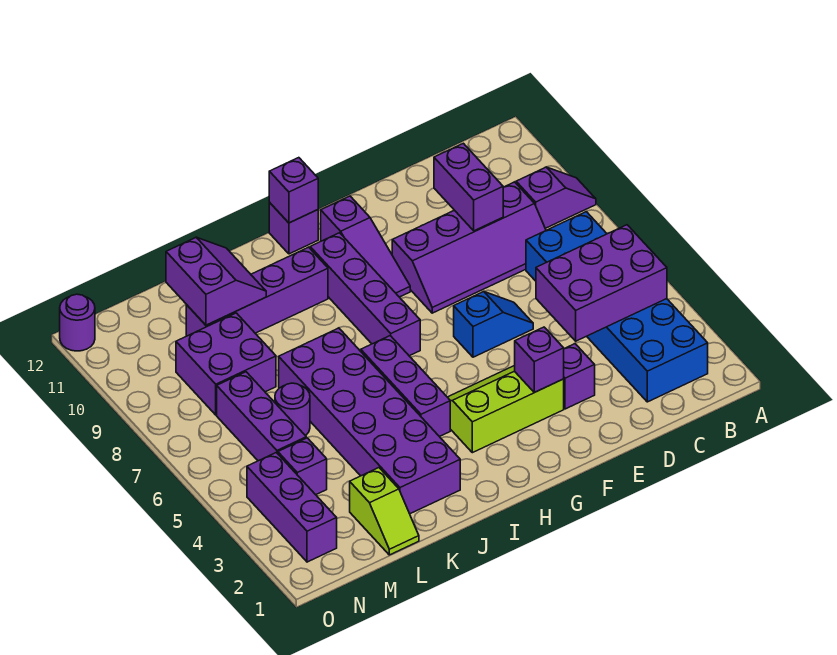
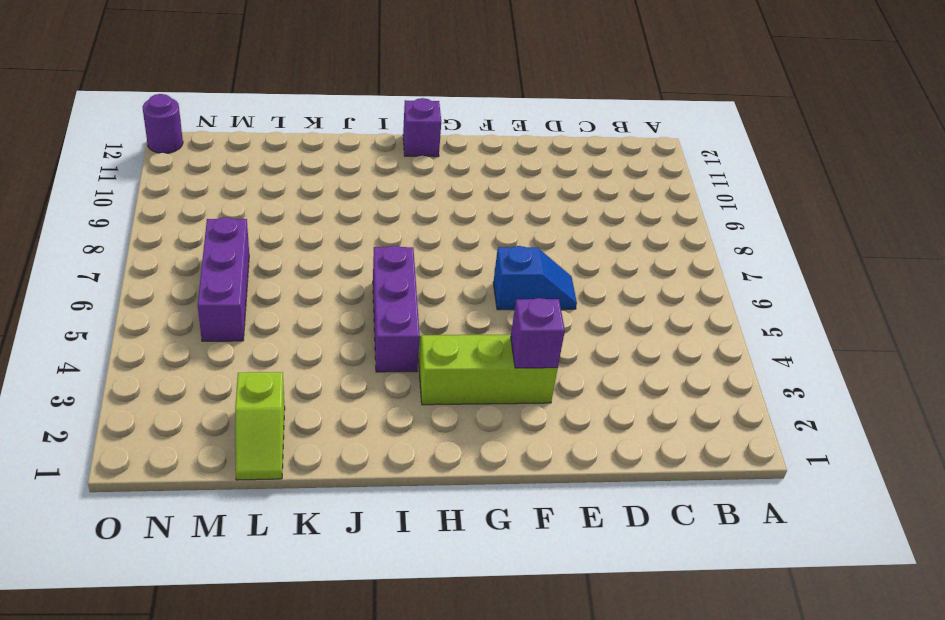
none -> purple slope A9:B9 level 1 top B
none -> blue brick B2:C7 level 1
none -> purple slope C8:F9 level 1 top 9

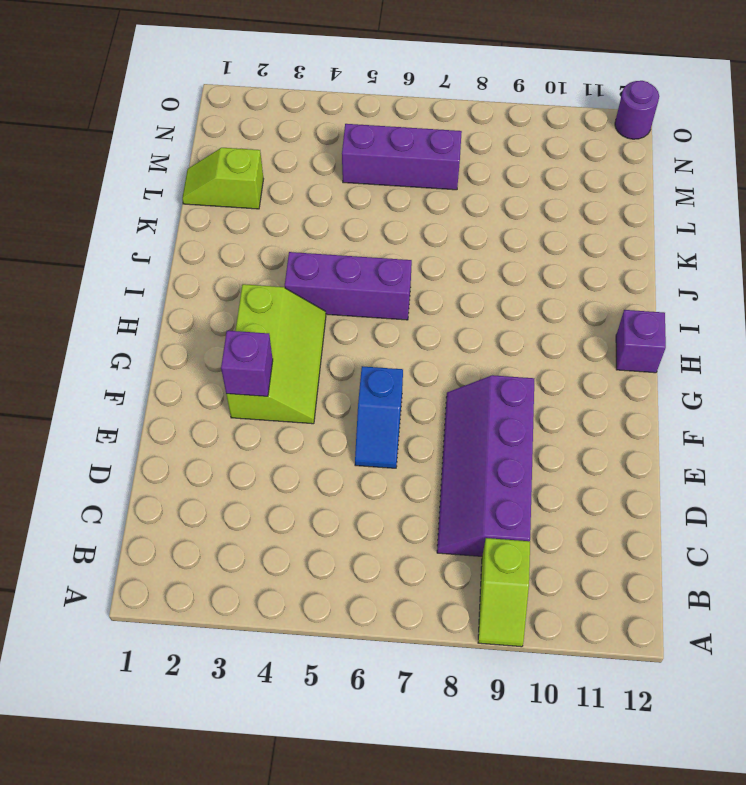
lime slope A9:B9 level 1 top B -> purple slope A9:B9 level 1 top B
none -> blue brick B2:C7 level 1
none -> purple brick E3 level 1
none -> purple slope G9:G11 level 1 top 11

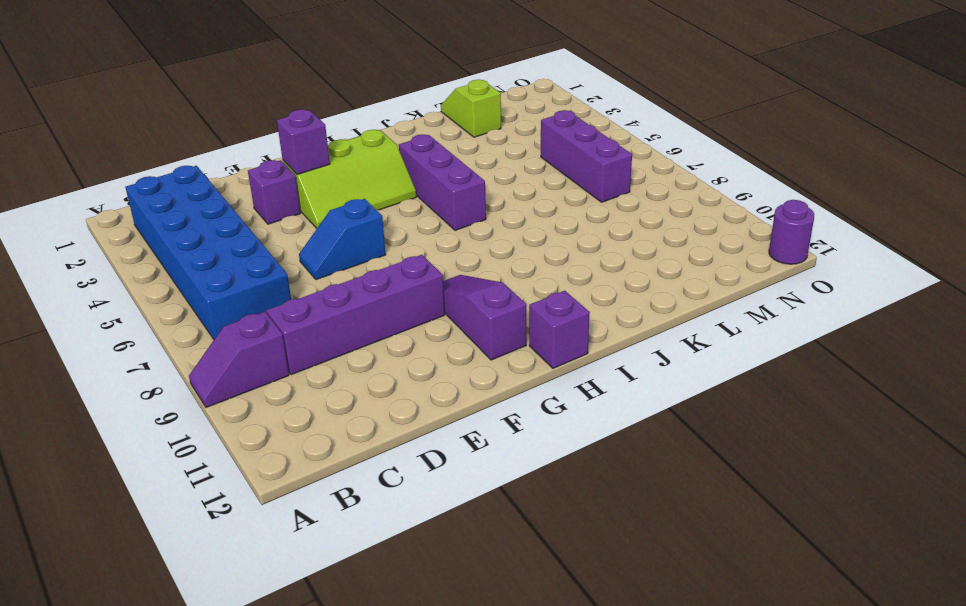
none -> purple brick H7:H10 level 1
none -> purple brick I10:L10 level 1
none -> purple brick J2:K7 level 1

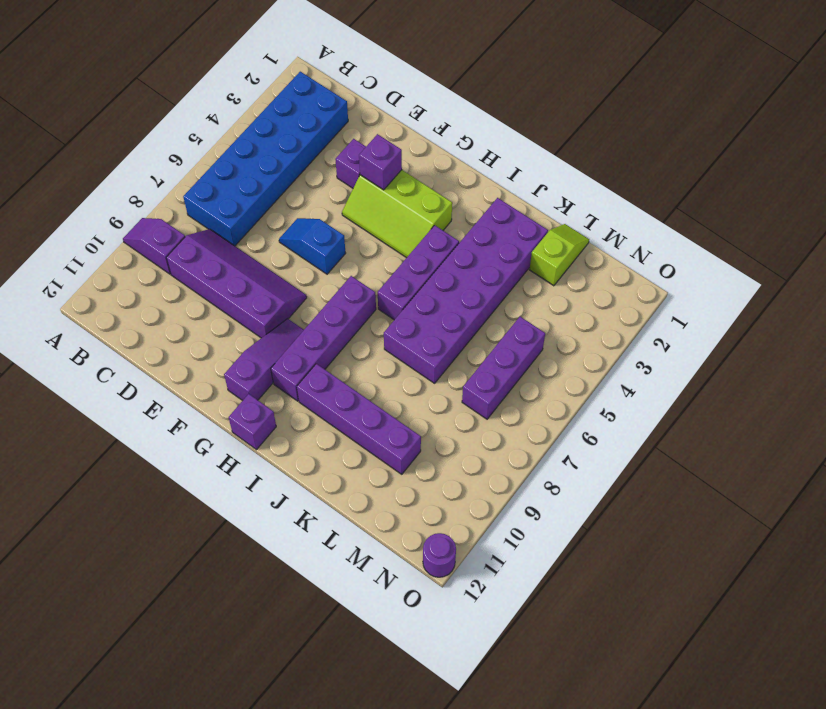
none -> purple round brick L6 level 1
none -> purple brick L8:M9 level 1
none -> purple brick M4 level 1

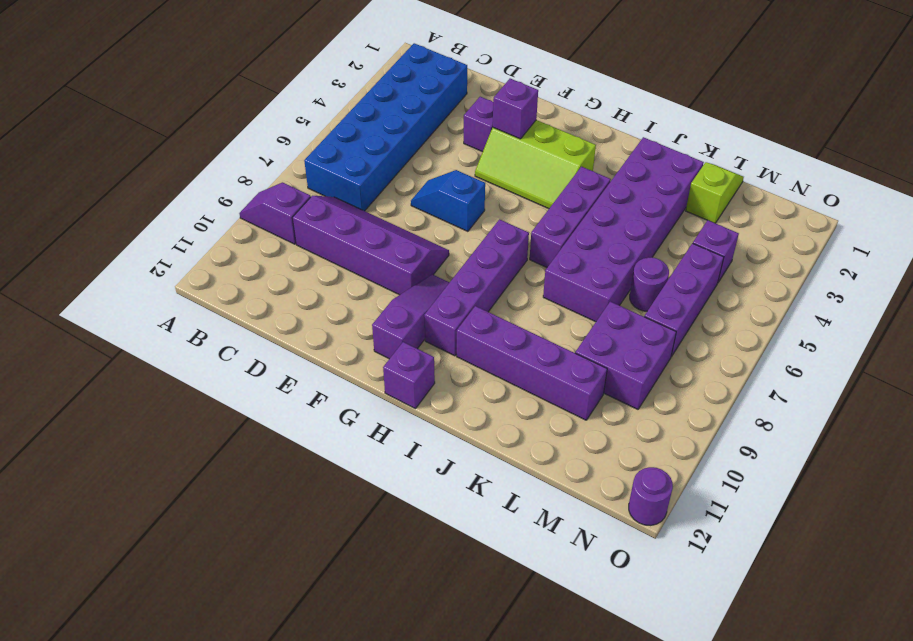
none -> purple brick N2:N4 level 1
none -> purple brick B4:D5 level 2
none -> purple brick D9:D10 level 2

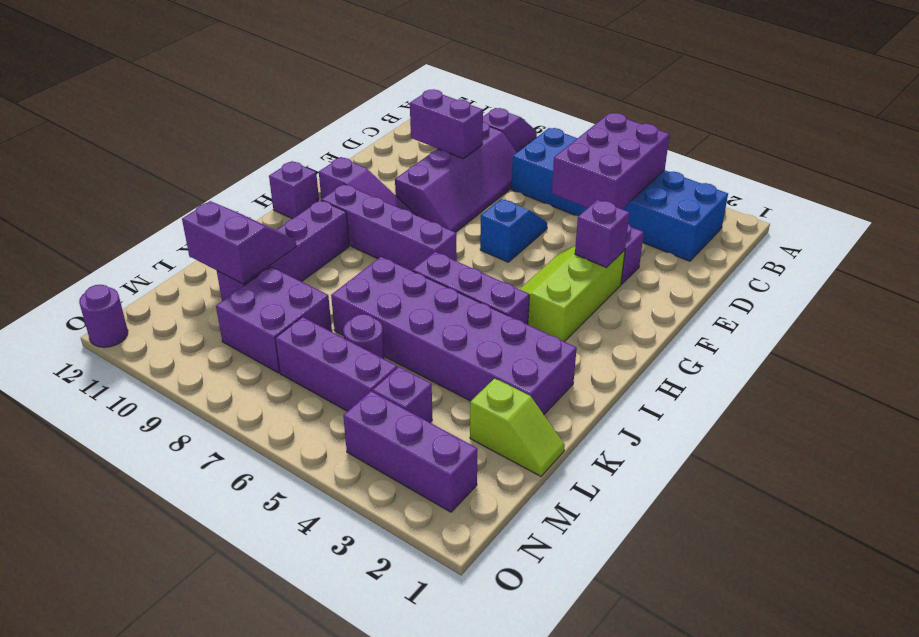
none -> purple brick H12 level 2

